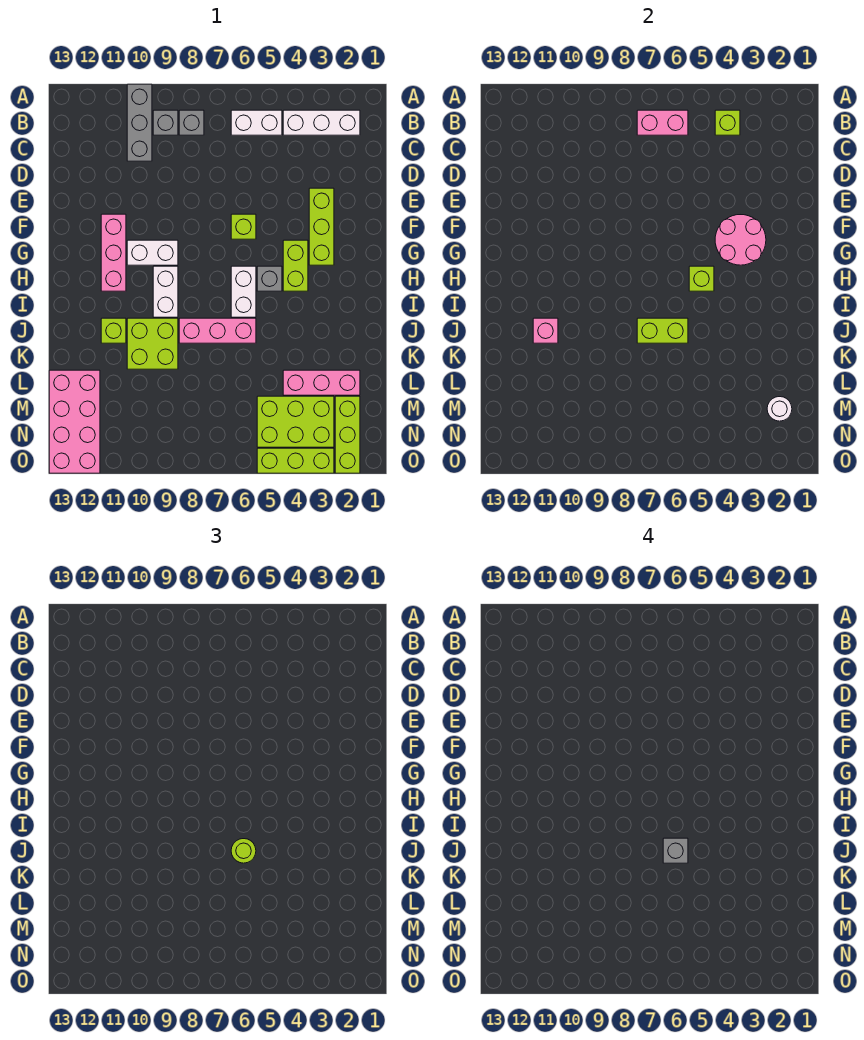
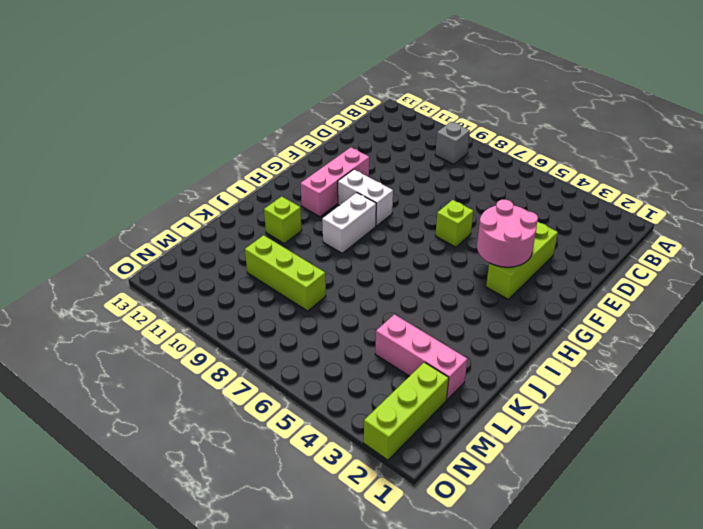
lime brick L8:L10 level 1 -> lime brick O3:O5 level 1
none -> grey brick A10:C10 level 1
none -> white brick B2:B4 level 1
none -> white brick B5:B6 level 1
none -> grey brick B8 level 1

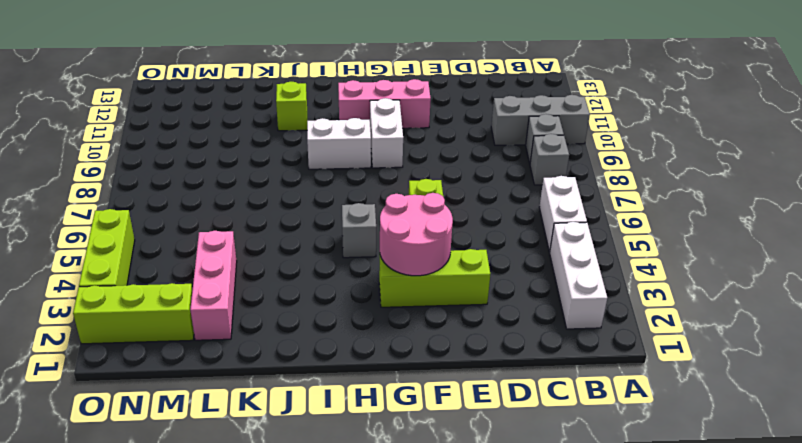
none -> lime brick G4:H4 level 1
none -> white brick H6:I6 level 1
none -> pink brick J6:J8 level 1
none -> lime brick J9:K10 level 1

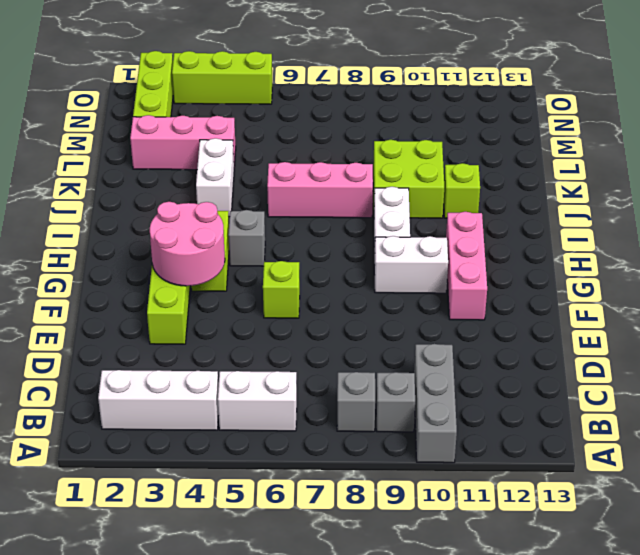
white brick J4:K4 level 1 -> white brick H6:I6 level 1
none -> pink brick L12:O13 level 1
none -> lime brick M3:N5 level 1
none -> lime brick B4 level 2
none -> pink brick B6:B7 level 2

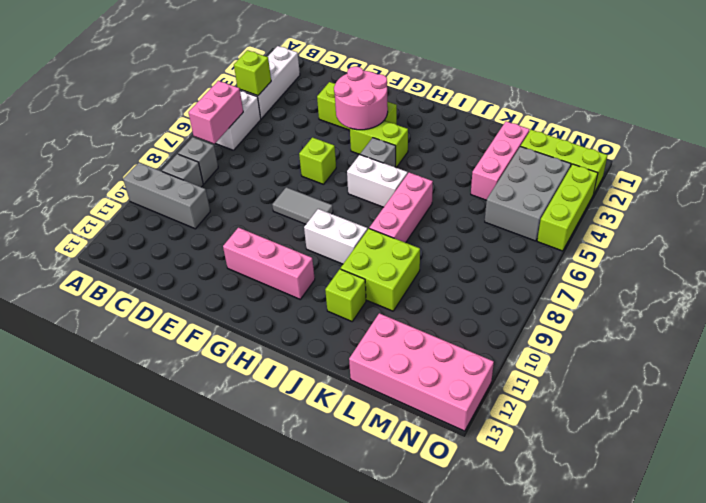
grey tile F8:G8 level 1 -> none
grey brick M3:N5 level 1 -> lime brick M3:N5 level 1
none -> white brick G9:G10 level 1
none -> lime brick H5 level 2
none -> lime brick J6:J7 level 2
none -> pink brick J11 level 2

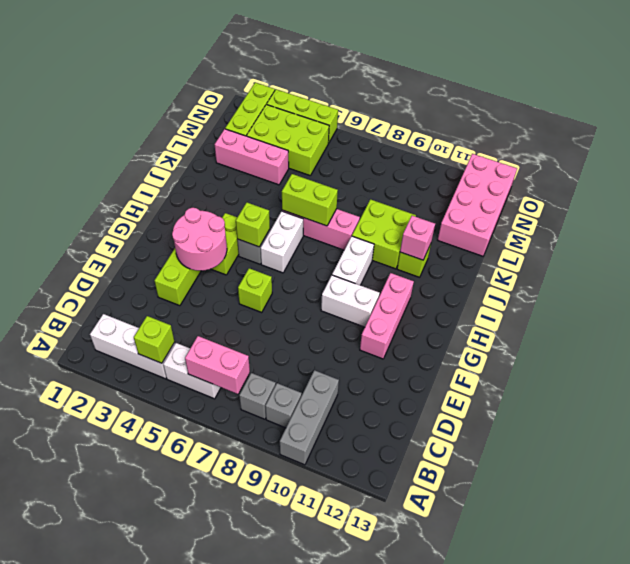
none -> white round brick M2 level 2
none -> lime round brick J6 level 3
none -> grey brick J6 level 4

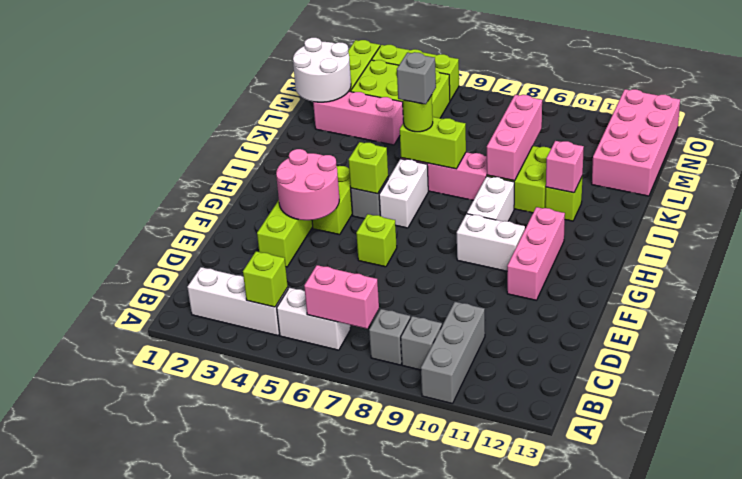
pink brick J9:L9 level 2 -> none
white round brick L1:M2 level 2 -> white round brick M2 level 2

